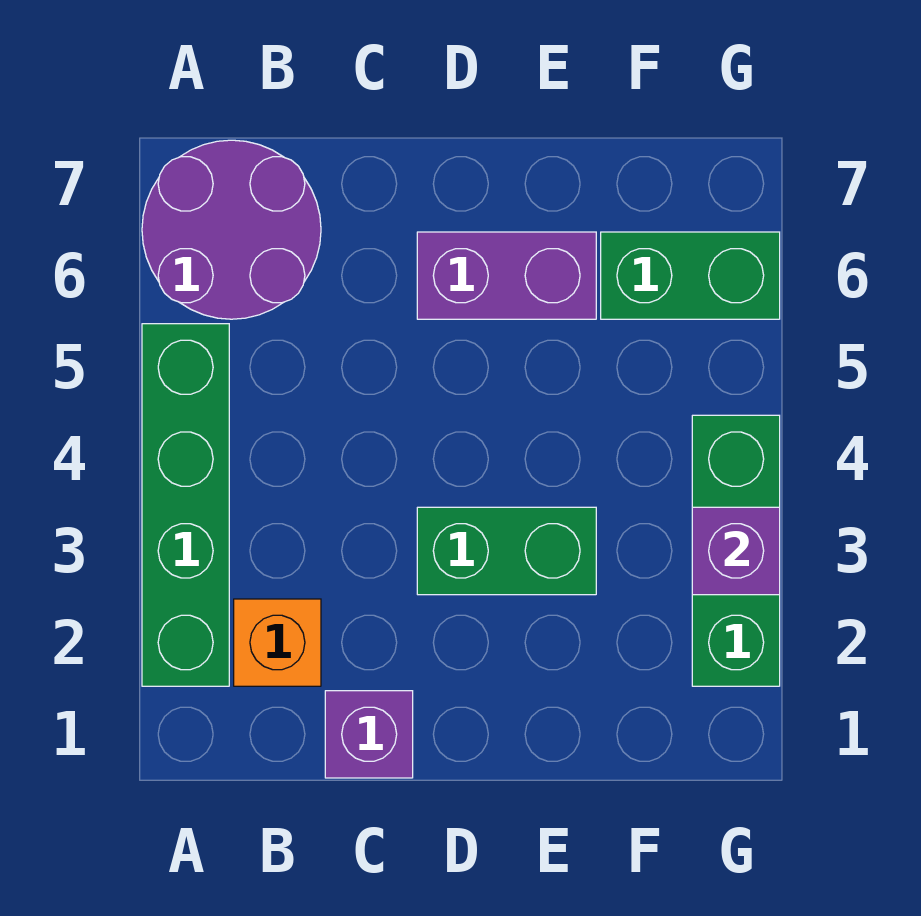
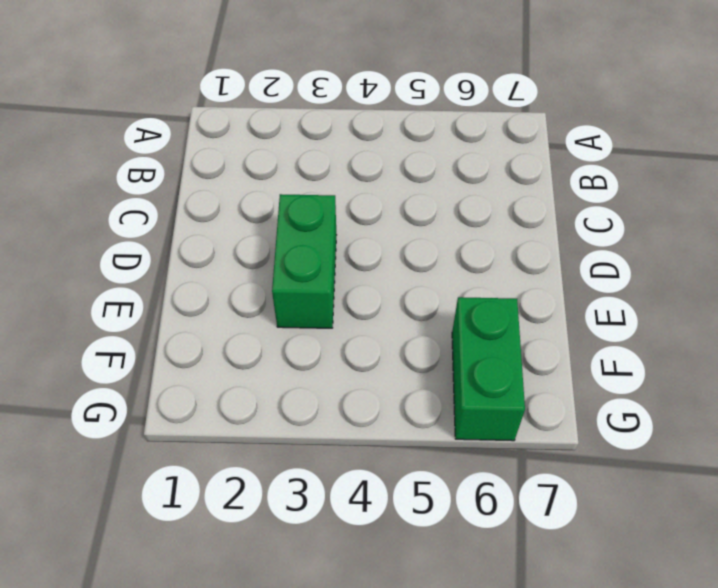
none -> green brick A2:A5 level 1
none -> purple round brick A6:B7 level 1

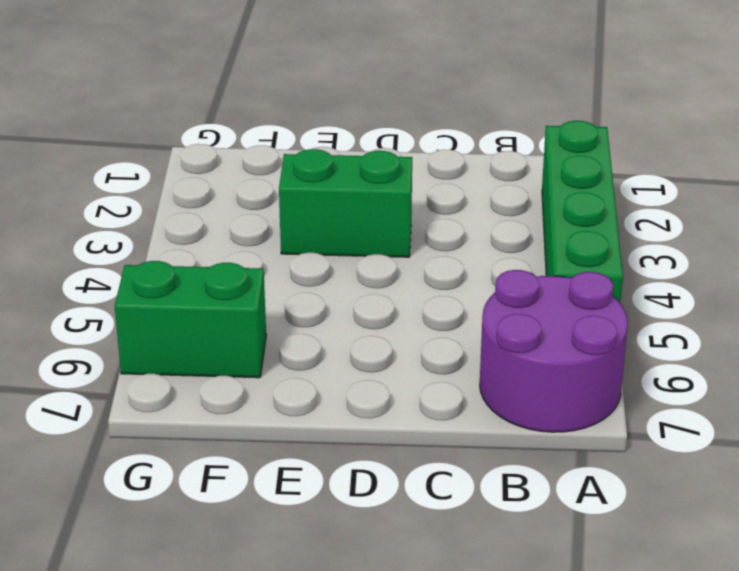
none -> orange brick B2 level 1
none -> purple brick C1 level 1

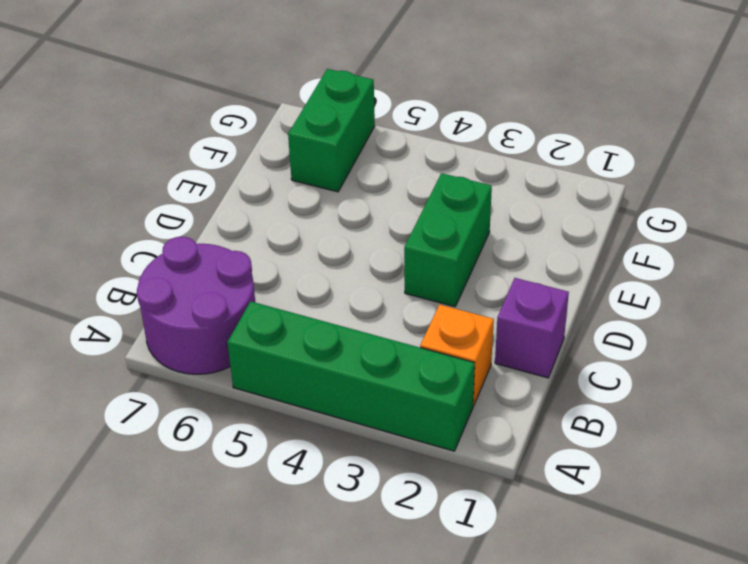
none -> purple brick D6:E6 level 1
none -> green brick G2:G4 level 1

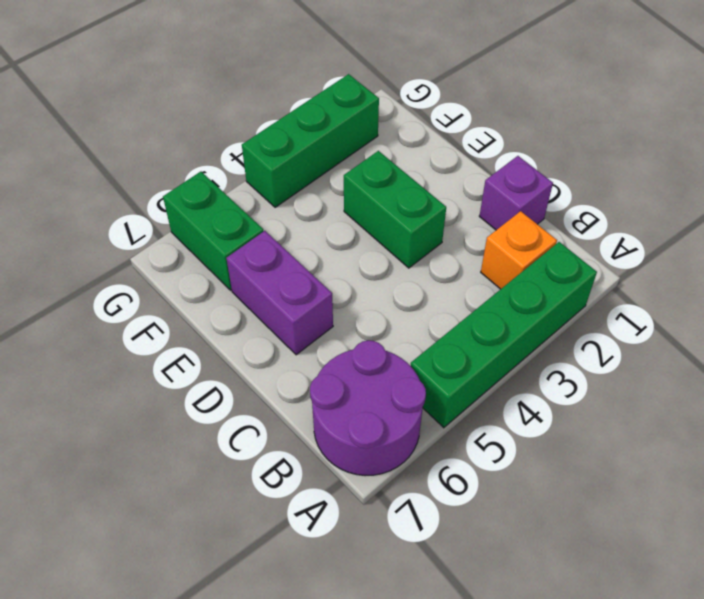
none -> purple brick G3 level 2

